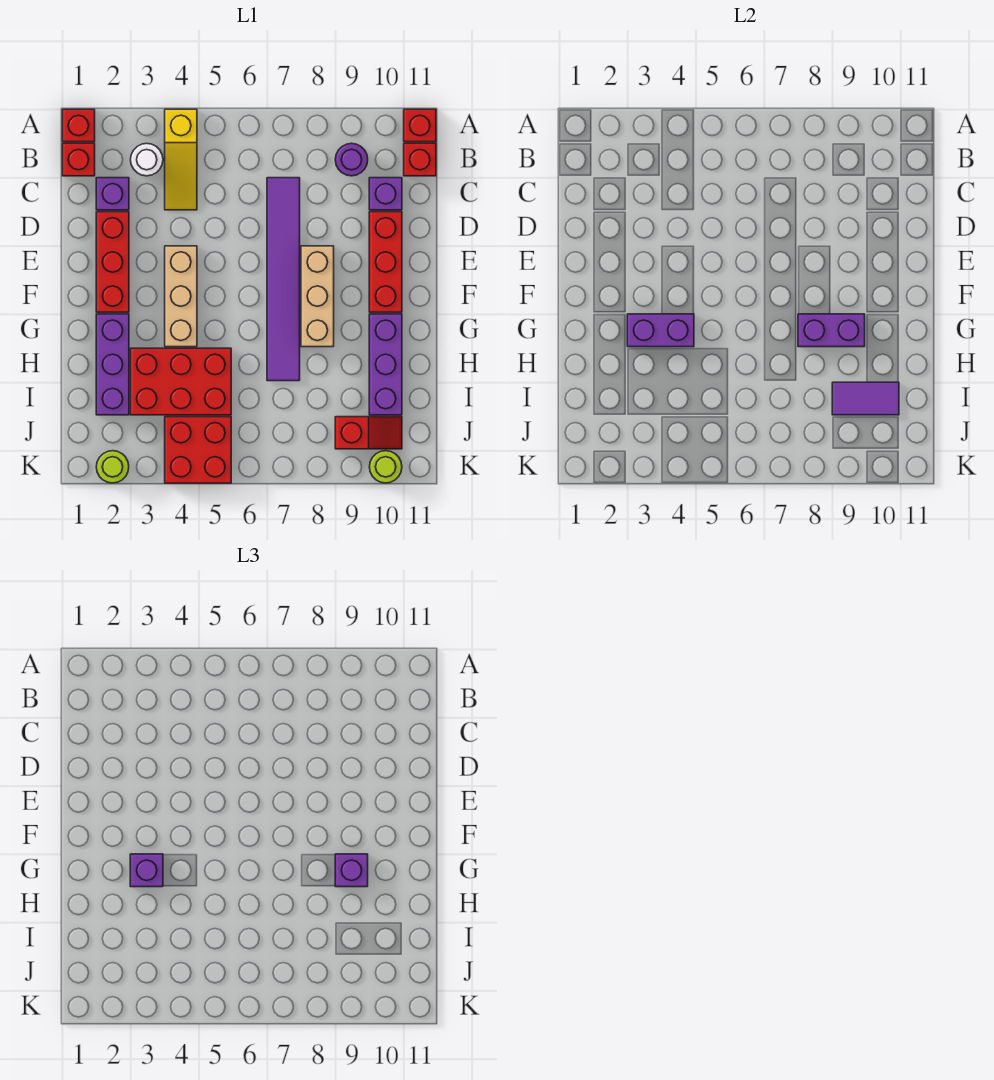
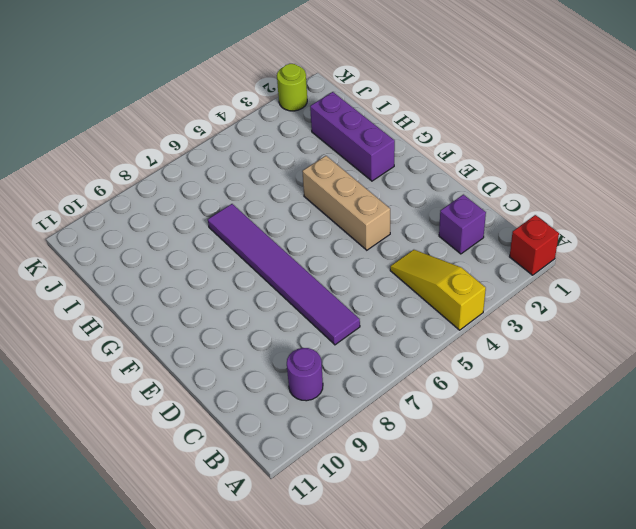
none -> red brick A11 level 1
none -> red brick B1 level 1
none -> white round brick B3 level 1

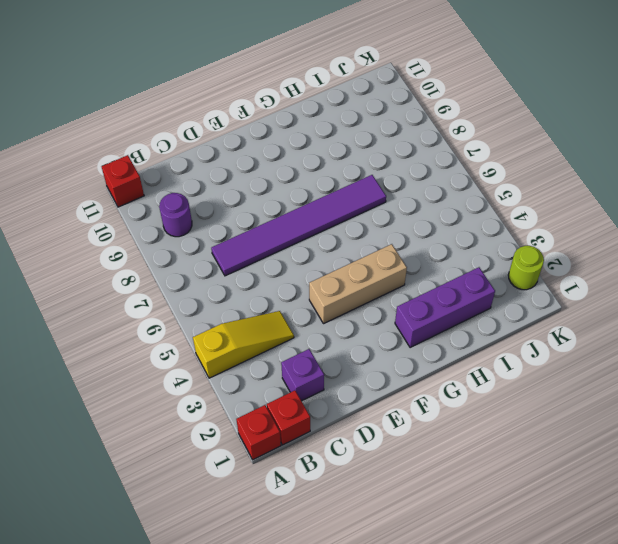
none -> white round brick B3 level 1
none -> red brick B11 level 1
none -> purple brick C10 level 1

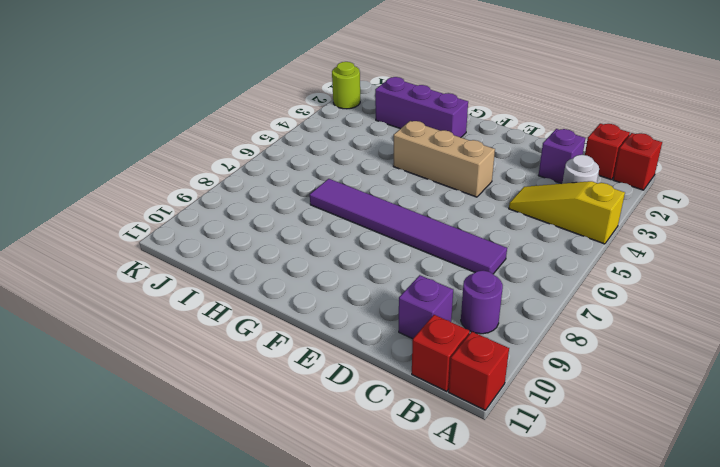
none -> red brick D2:F2 level 1
none -> red brick D10:F10 level 1
none -> tan brick E8:G8 level 1

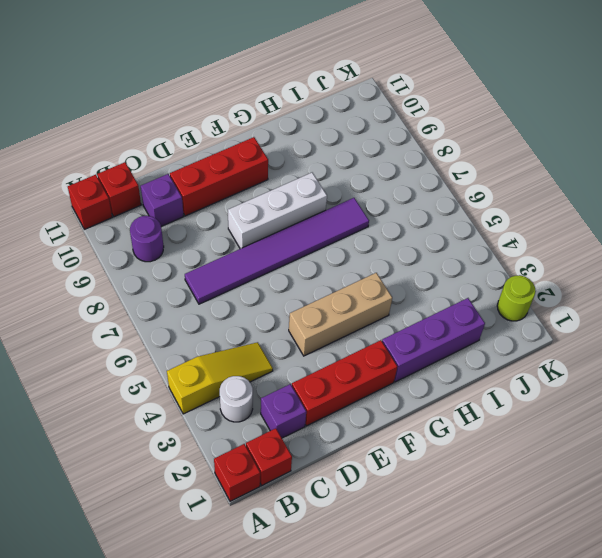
white brick E8:G8 level 1 -> tan brick E8:G8 level 1
none -> purple brick G10:I10 level 1
none -> red brick H3:I5 level 1
none -> red brick J4:K5 level 1

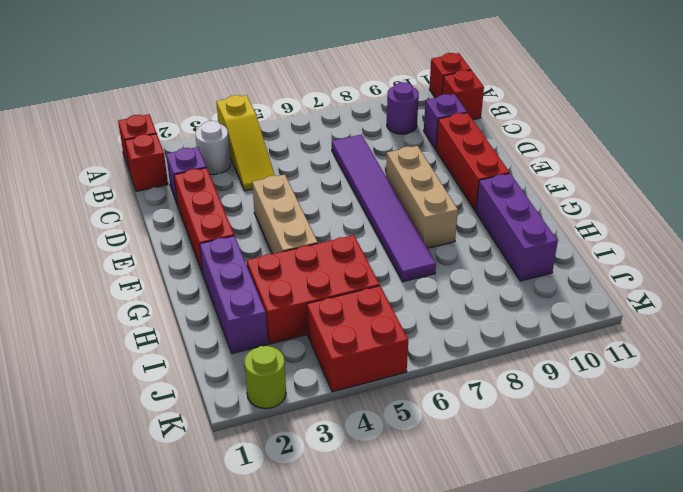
none -> red slope J9:J10 level 1 top 9
none -> lime round brick K10 level 1
none -> purple brick G3:G4 level 2

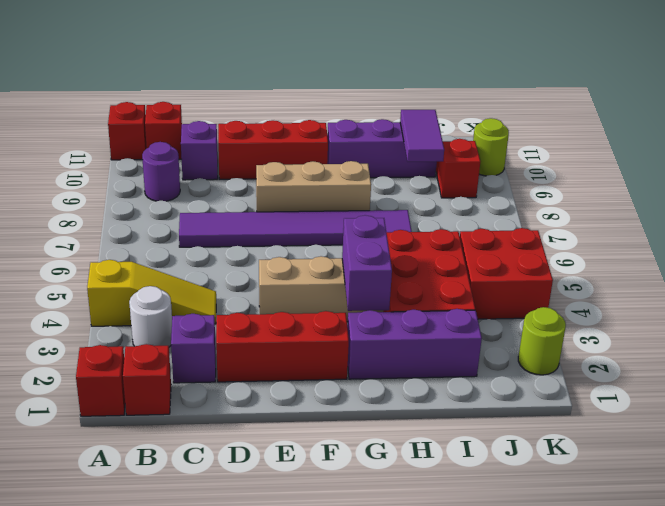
none -> purple brick G8:G9 level 2
none -> purple brick G3 level 3
none -> purple brick G9 level 3

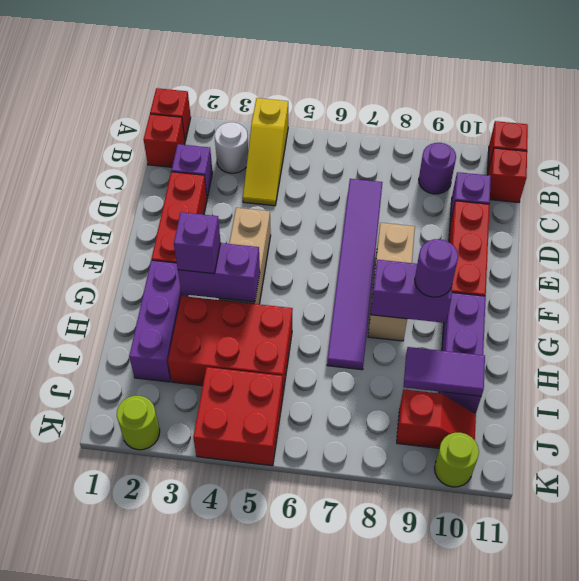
purple round brick G9 level 3 -> purple brick G9 level 3

